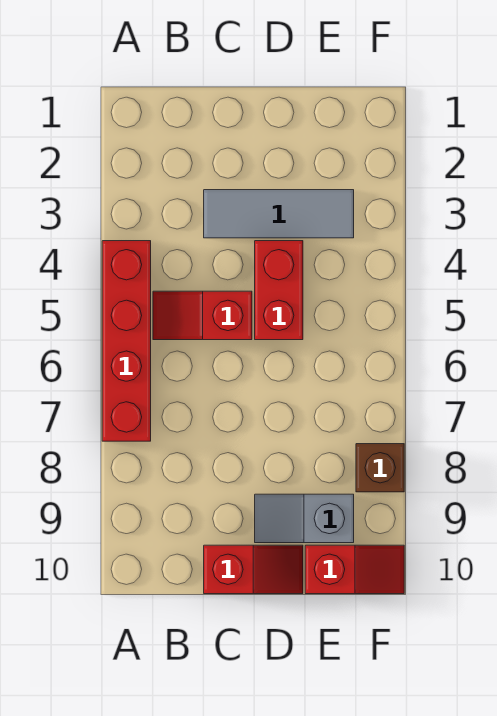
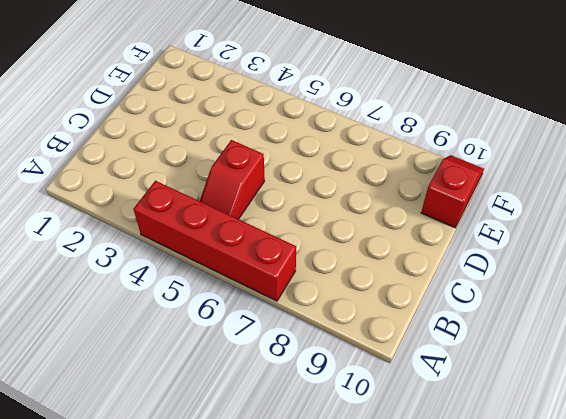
none -> grey tile C3:E3 level 1
none -> red slope C10:D10 level 1 top C

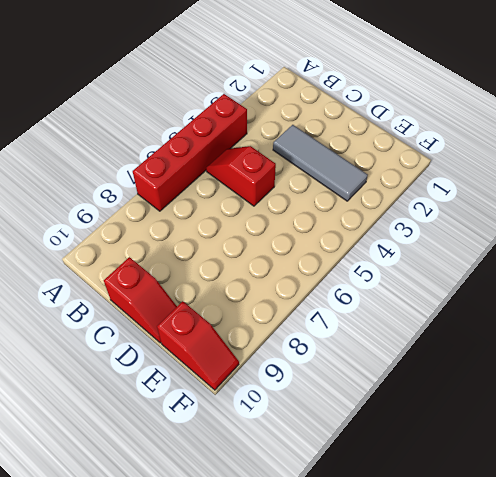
none -> red brick D4:D5 level 1
none -> grey slope D9:E9 level 1 top E

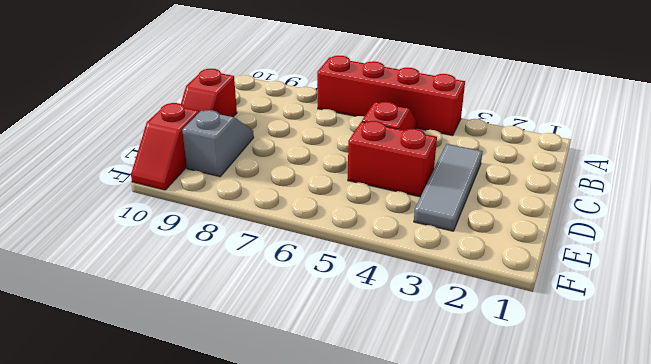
none -> brown brick F8 level 1

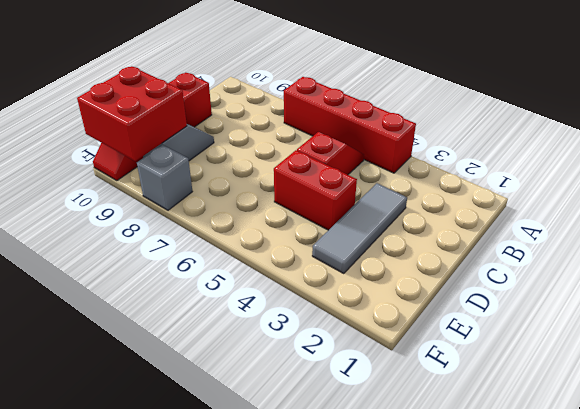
red brick E9:F10 level 2 -> none
grey brick F8 level 1 -> brown brick F8 level 1

